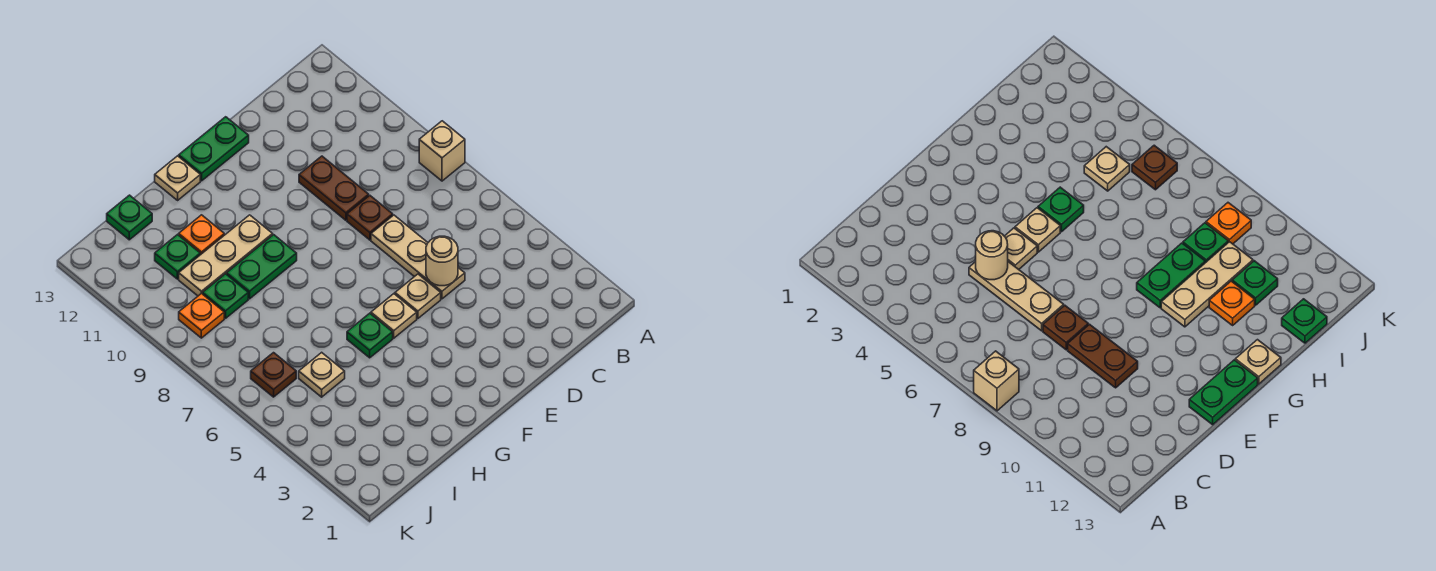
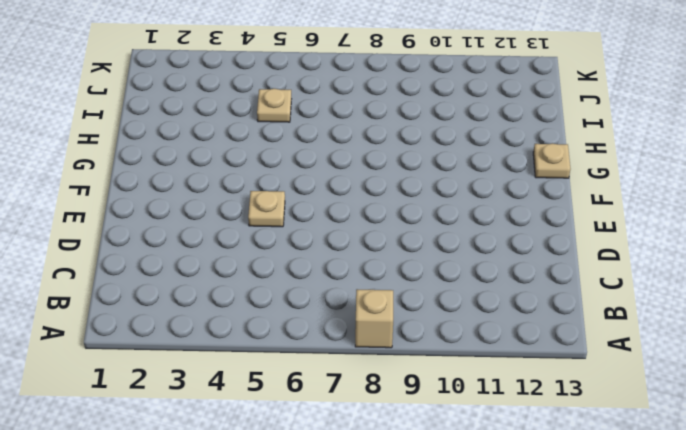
none -> tan plate D5:D7 level 1
none -> brown plate D8 level 1
none -> brown plate D9:D10 level 1

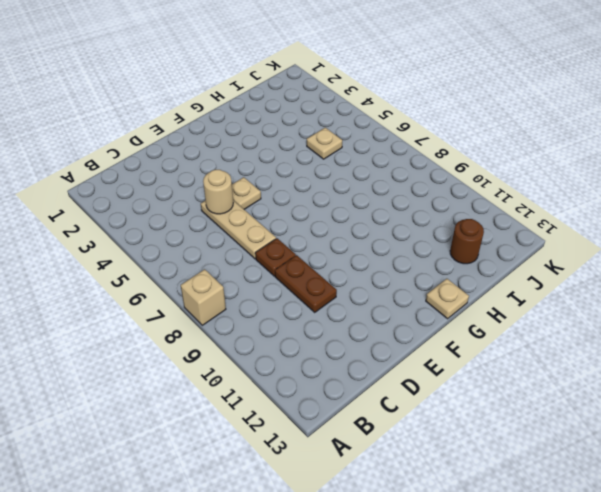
brown round brick I12 level 1 -> none
none -> green plate E13:F13 level 1
none -> tan plate F5 level 1
none -> green plate G5 level 1

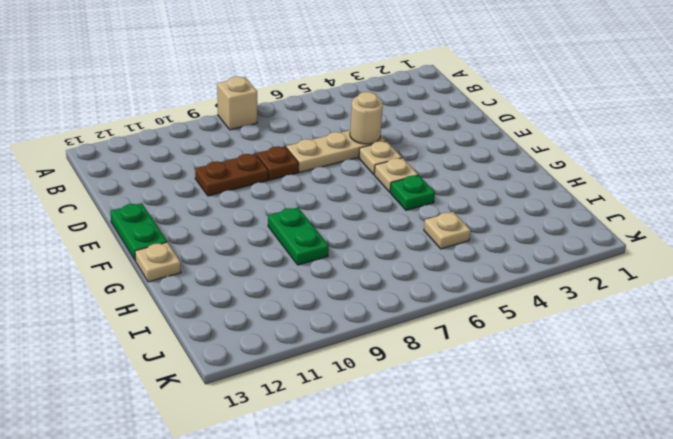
none -> tan plate G10:I10 level 1
none -> orange plate H11 level 1
none -> green plate I9 level 1

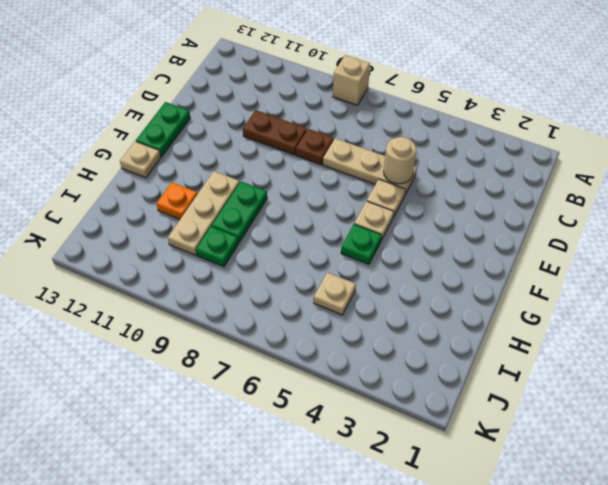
none -> green plate I11 level 1
none -> green plate I13 level 1
none -> brown plate J6 level 1

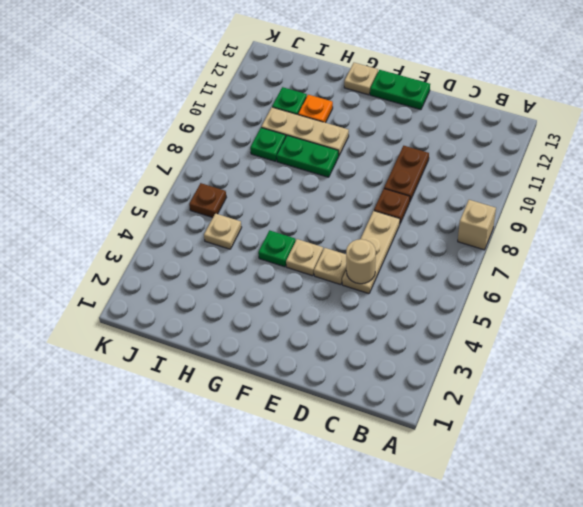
none -> green plate I13 level 1
none -> orange plate J9 level 1

